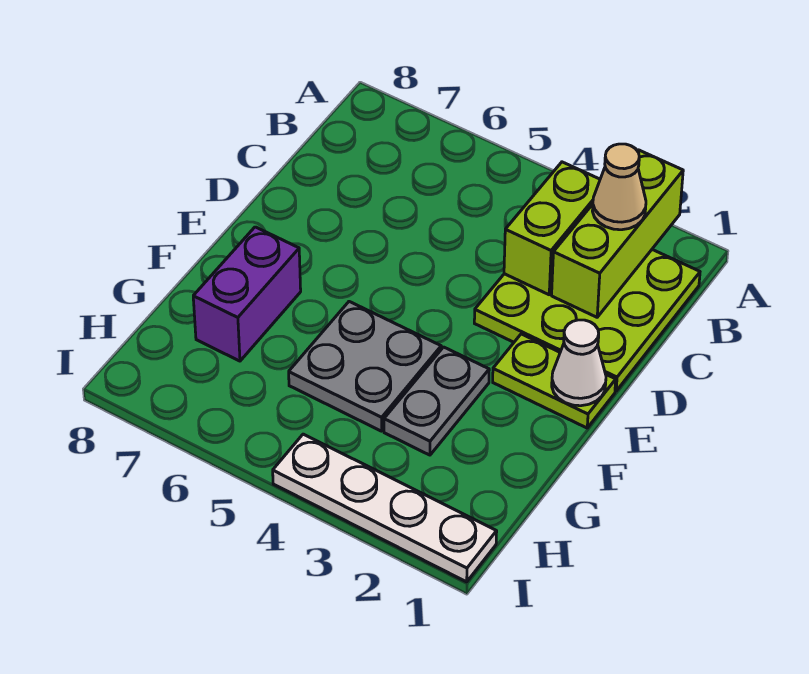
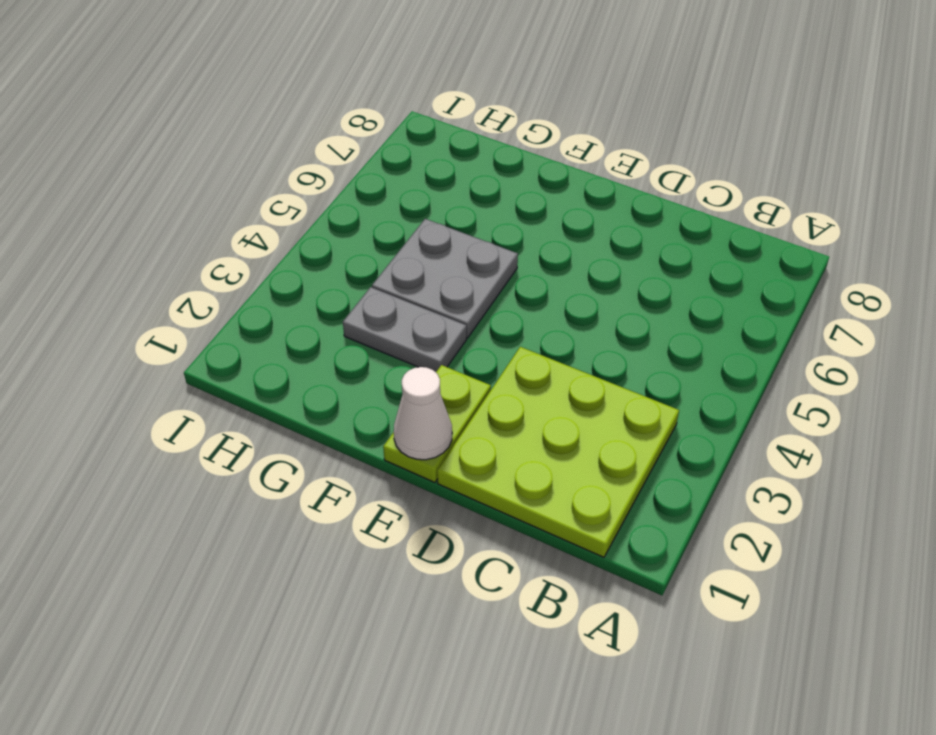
none -> purple brick F7:G7 level 1
none -> white plate I1:I4 level 1

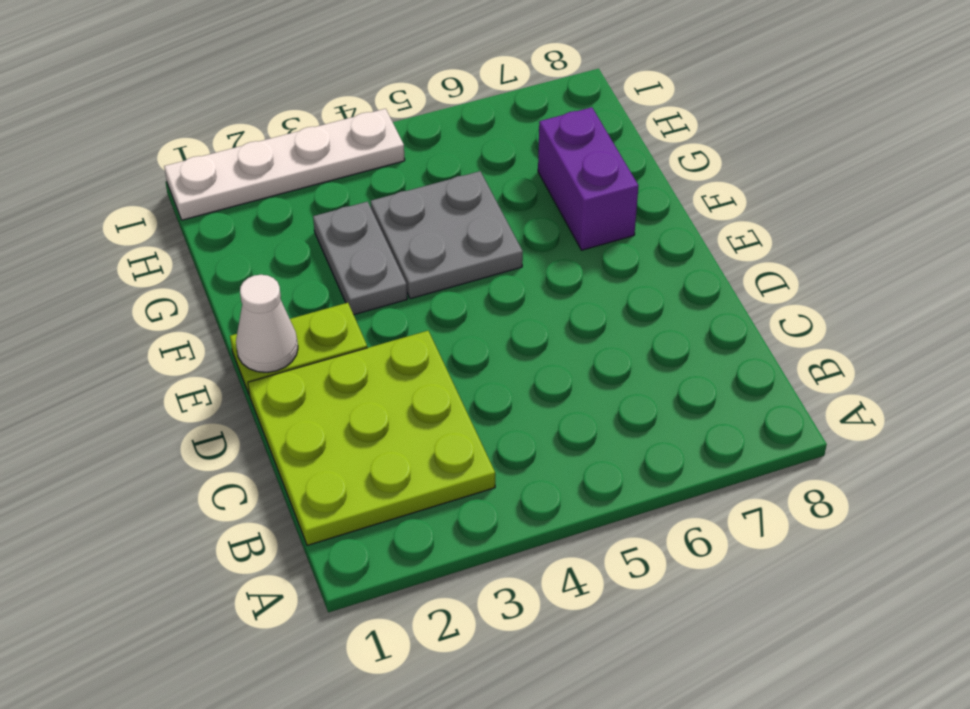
none -> lime brick A2:C2 level 2
none -> lime brick B3:C3 level 2

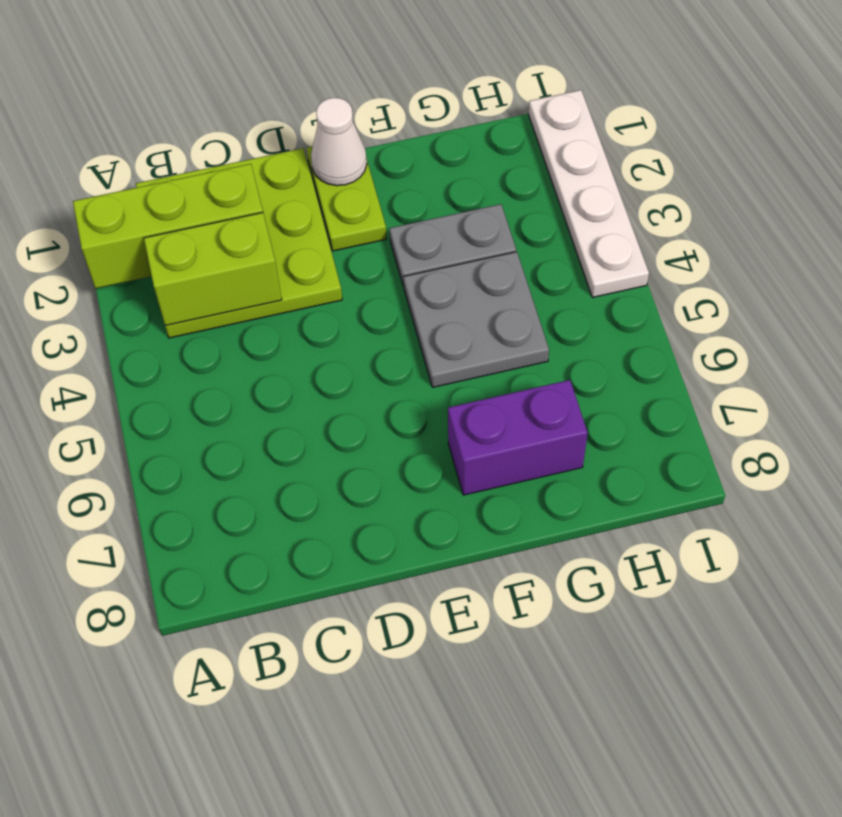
none -> tan cone B2 level 3

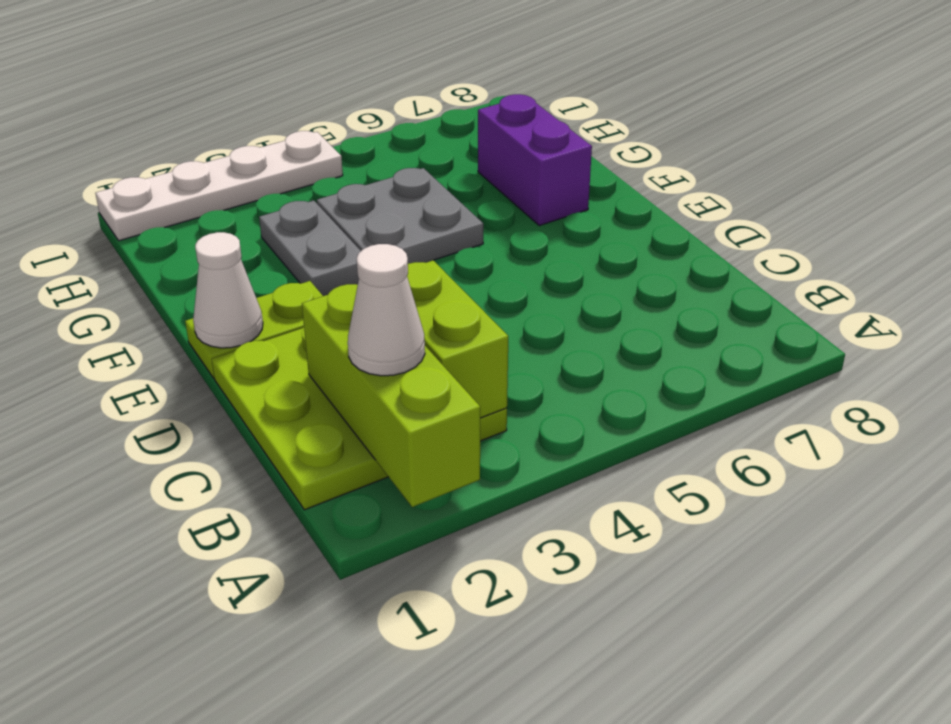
white cone B2 level 3 -> tan cone B2 level 3

